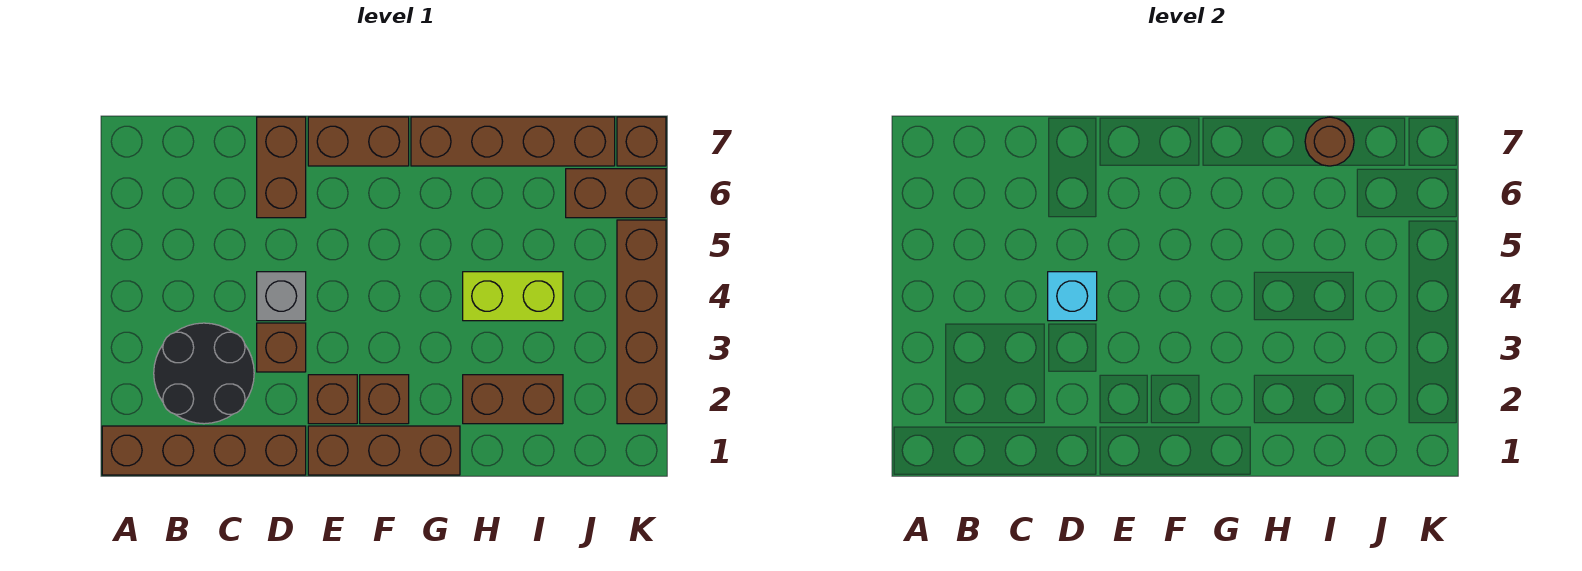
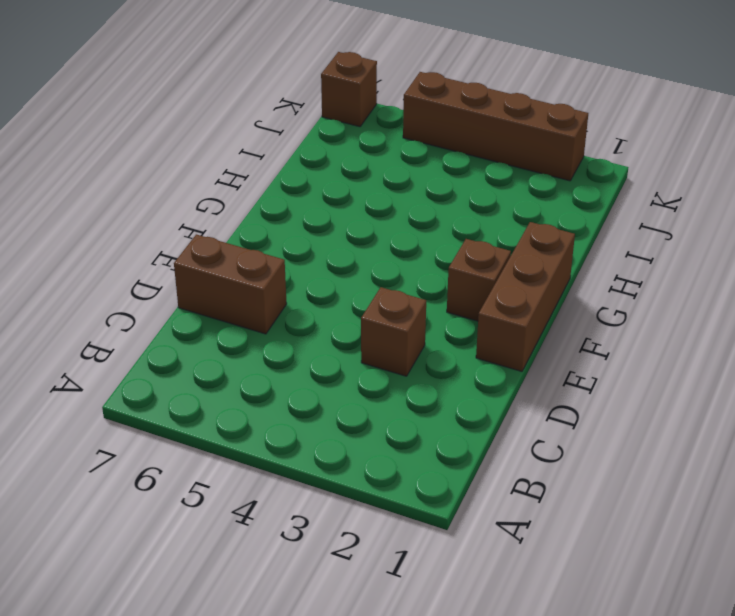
none -> brown brick A1:D1 level 1
none -> black round brick B2:C3 level 1
none -> grey brick D4 level 1

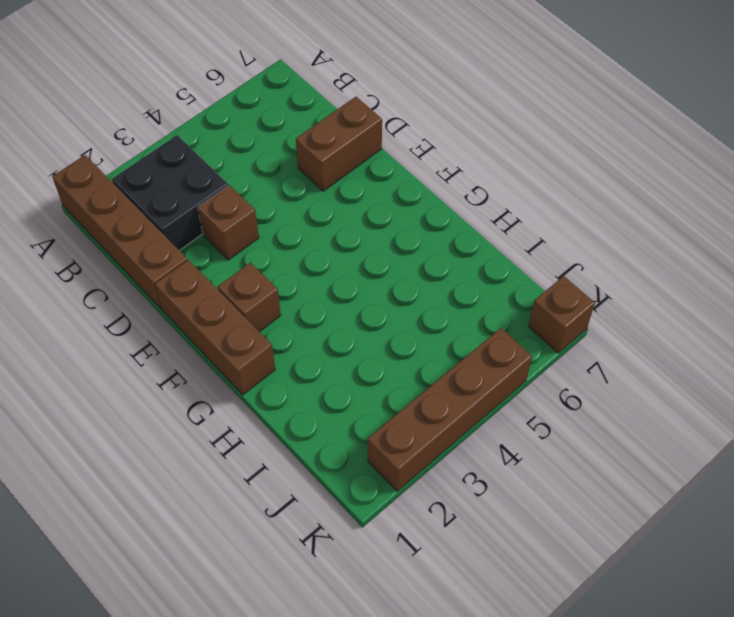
black brick B2:C3 level 1 -> black round brick B2:C3 level 1
none -> grey brick D4 level 1
none -> brown brick E2 level 1
none -> brown brick E7:F7 level 1

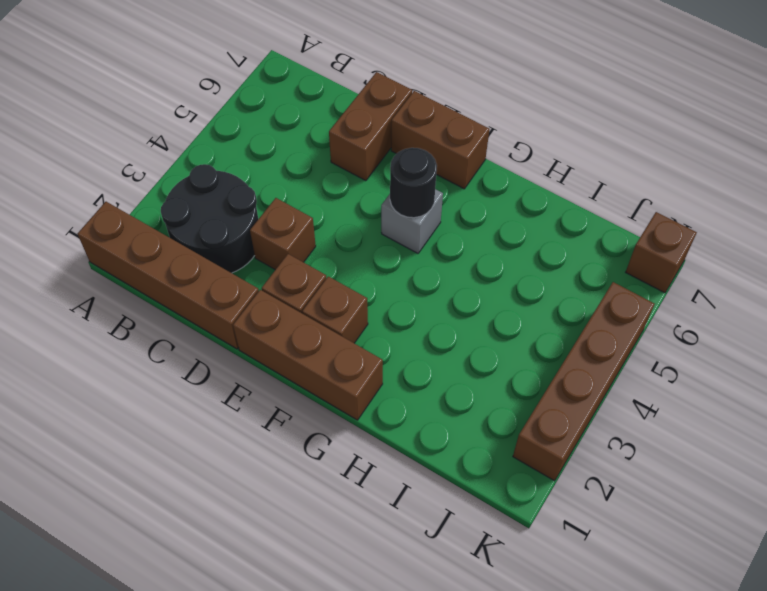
grey brick F5 level 1 -> grey brick D4 level 1
black round brick F5 level 2 -> none
none -> brown brick G7:J7 level 1
none -> brown brick H2:I2 level 1
none -> lime brick H4:I4 level 1

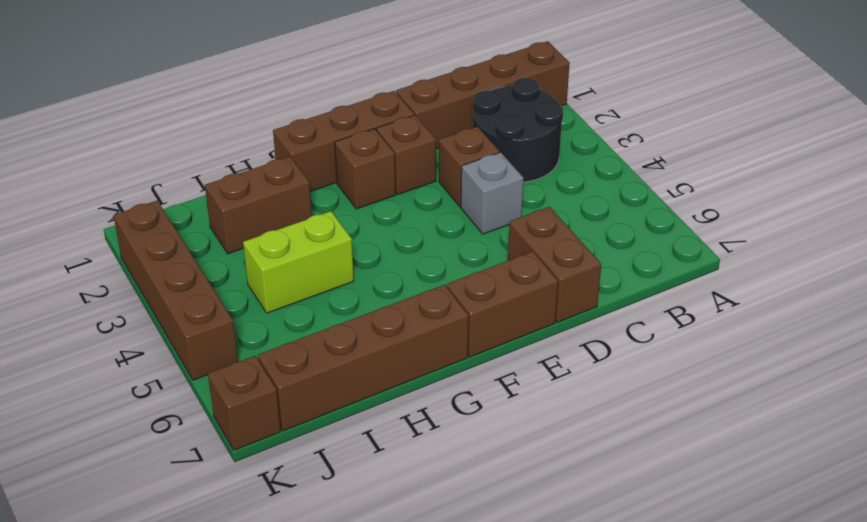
none -> brown brick J6:K6 level 1
none -> cyan brick D4 level 2
none -> brown round brick I7 level 2

